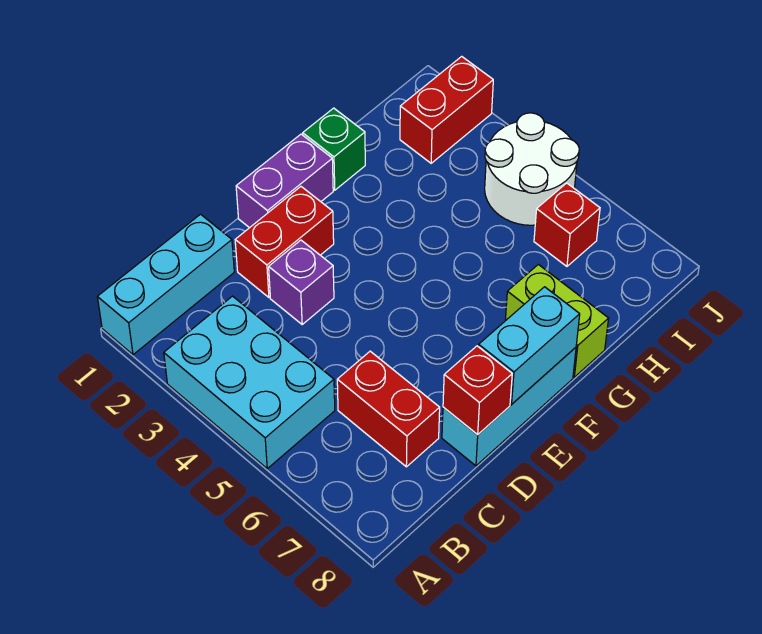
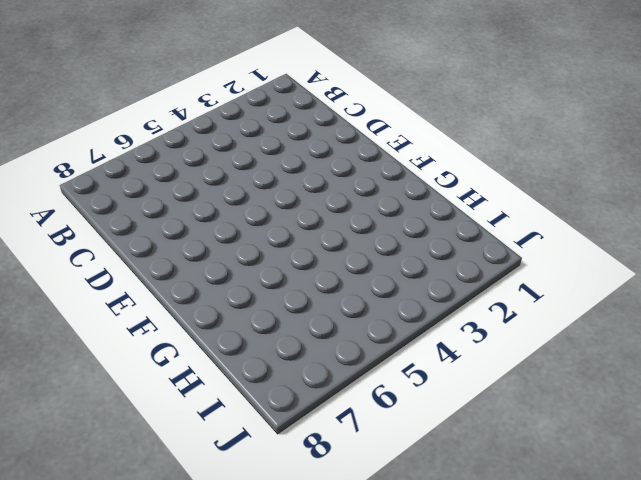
none -> cyan brick A1:C1 level 1
none -> cyan brick A3:B5 level 1
none -> red brick C6:C7 level 1

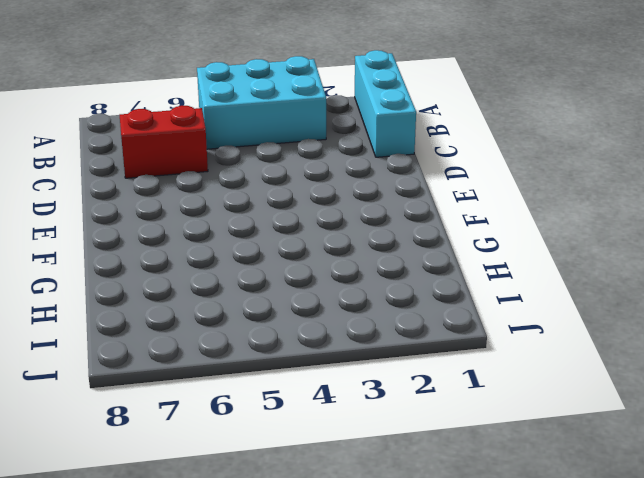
none -> red brick D2:E2 level 1
none -> purple brick D3 level 1
none -> cyan brick D8:F8 level 1

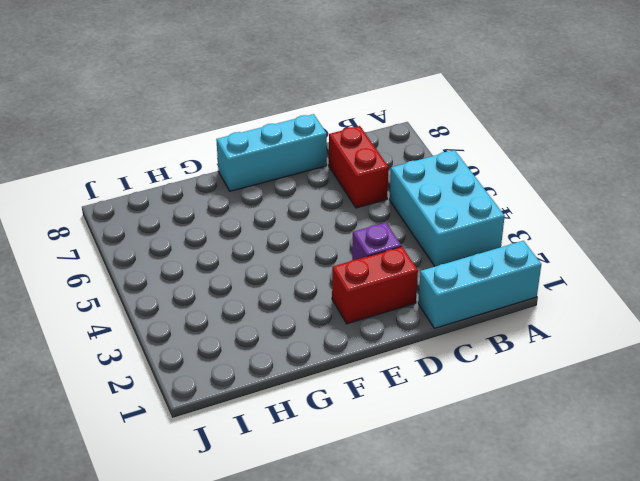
none -> purple brick E1:F1 level 1
none -> green brick G1 level 1
none -> lime brick G7:G8 level 1

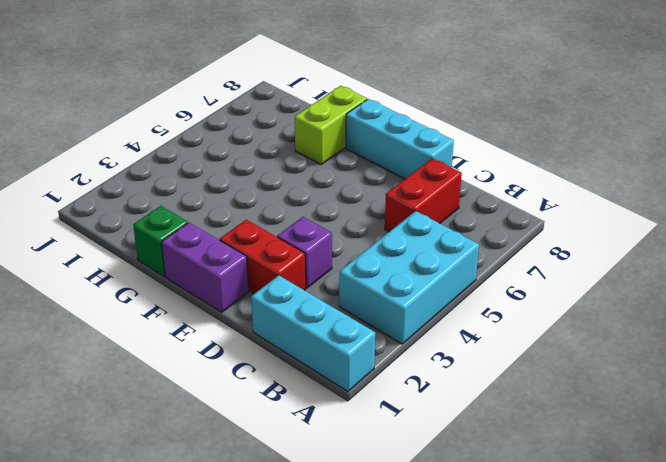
none -> red brick I2:J2 level 1
none -> white round brick I4:J5 level 1
none -> red brick I6 level 1

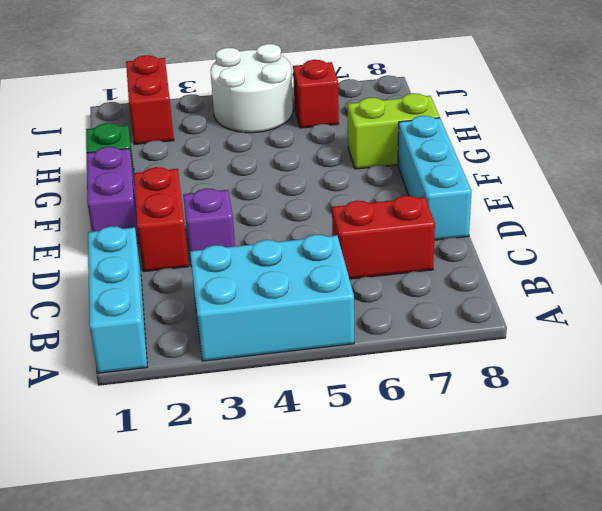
none -> red brick D8 level 2
none -> cyan brick E8:F8 level 2

